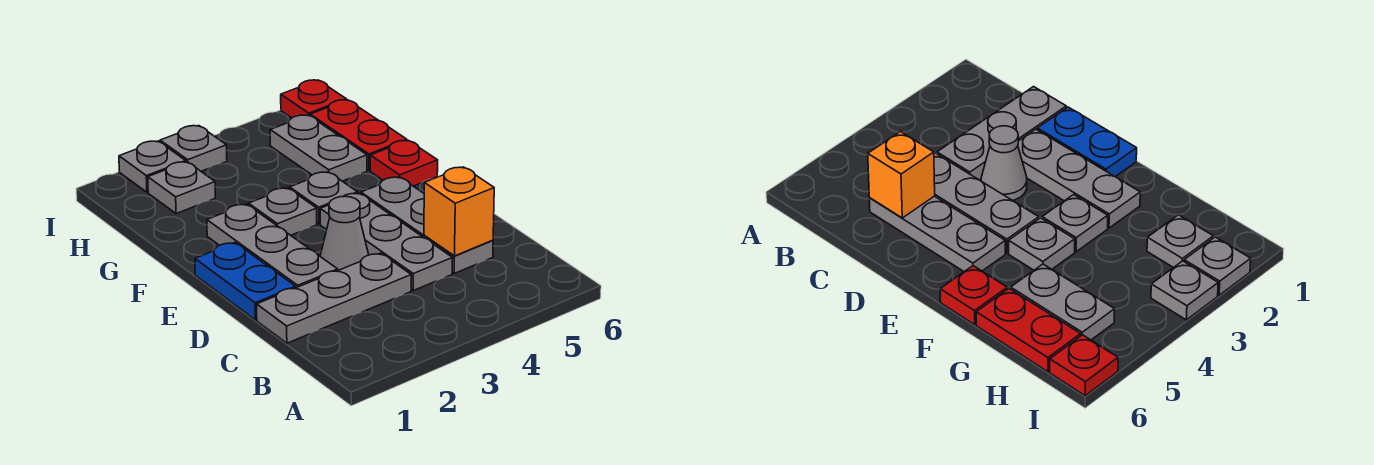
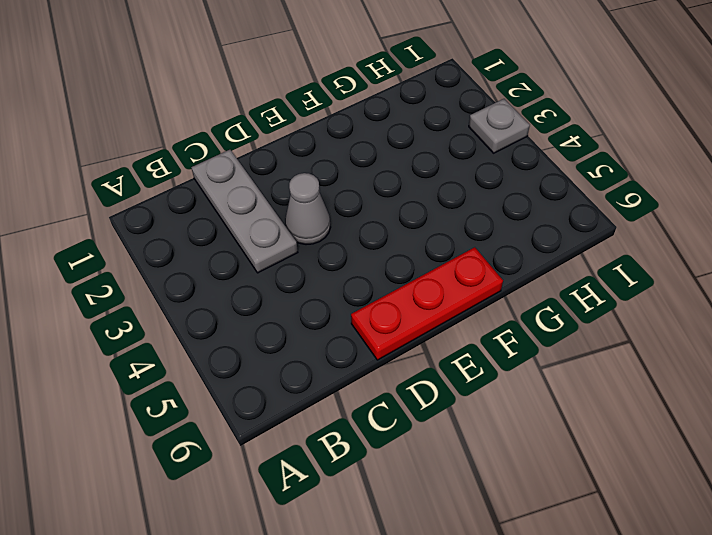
red plate D6:F6 level 1 -> red plate F6 level 1
none -> grey plate C4:E4 level 1
none -> grey plate C5:E5 level 1
none -> blue plate D1:E1 level 1

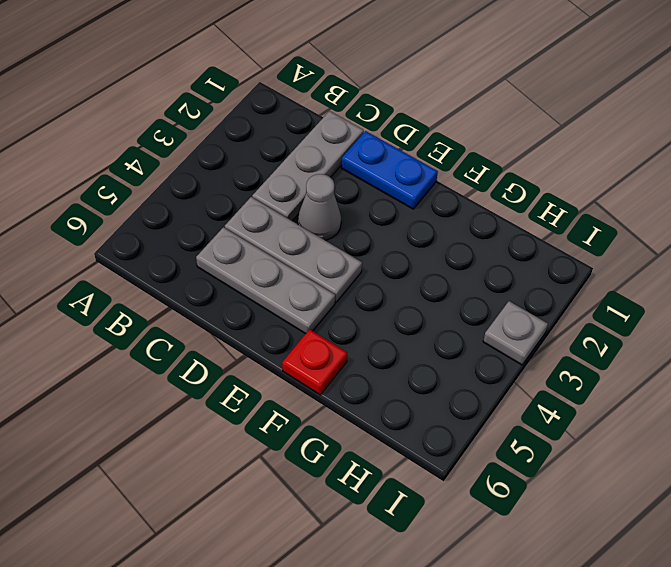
none -> grey plate D2:F2 level 1
none -> grey plate F3 level 1
none -> grey plate F4 level 1

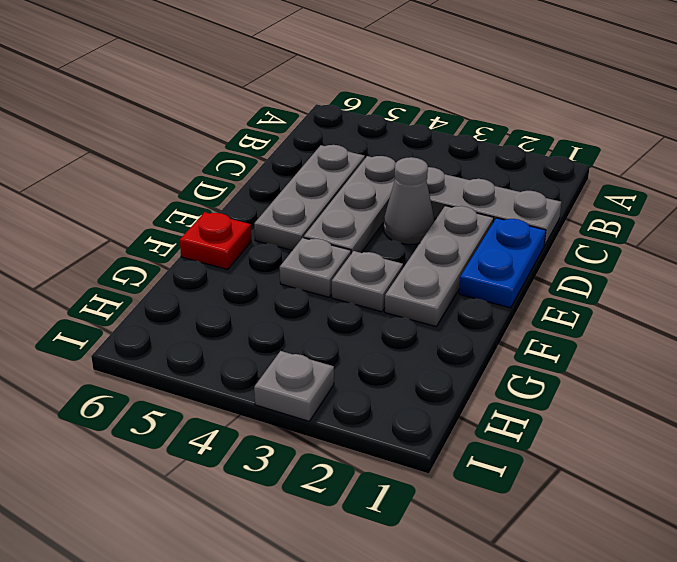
none -> grey plate G5:H5 level 1
none -> red plate G6:H6 level 1
none -> grey plate H2 level 1

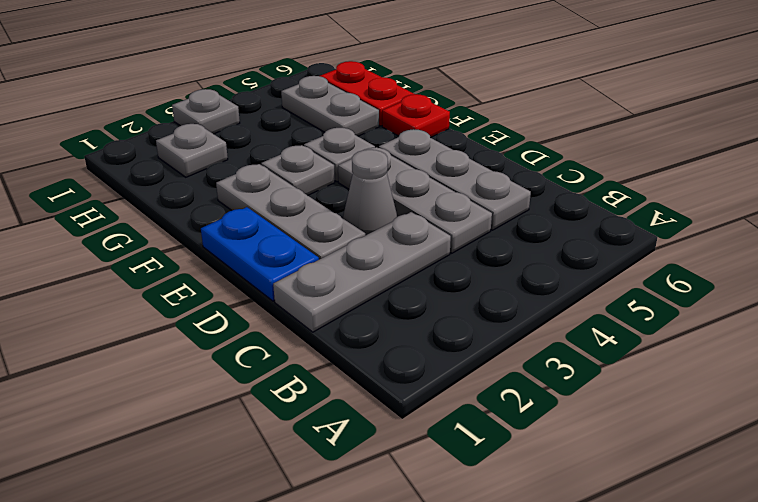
none -> grey plate I2 level 1
none -> red plate I6 level 1
none -> orange brick C5 level 2

